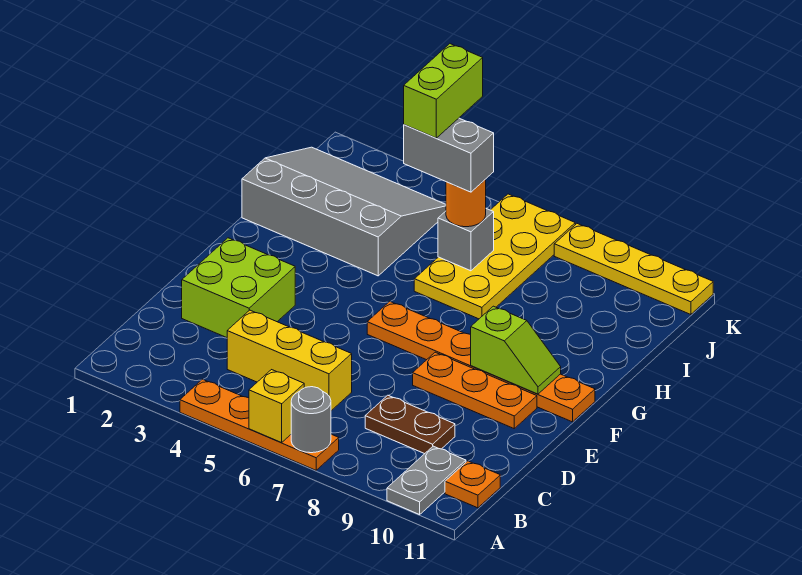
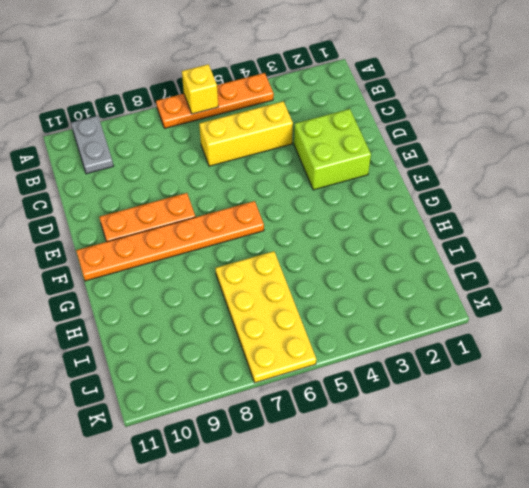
none -> orange plate B11 level 1
none -> brown plate C8:C9 level 1
none -> grey slope H1:J4 level 1 top H

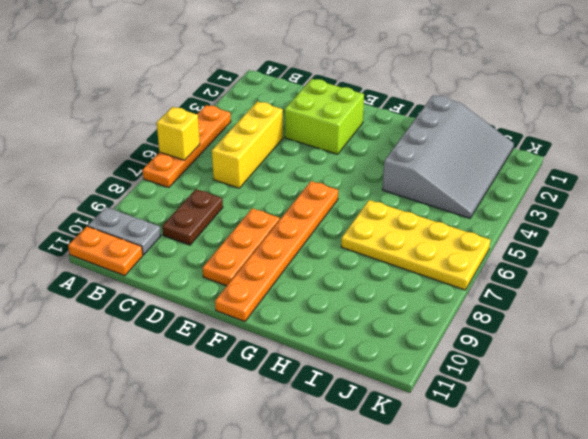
orange plate A11:B11 level 1 -> orange plate B11 level 1
none -> yellow plate K8:K11 level 1
none -> grey round brick A7 level 2
none -> lime slope F9:F10 level 2 top 9

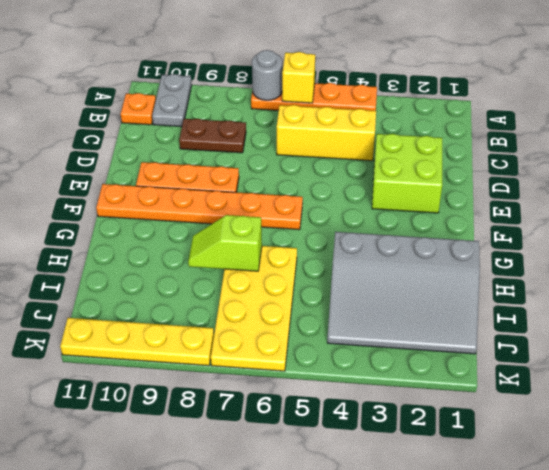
lime slope H7:H8 level 2 top 7 -> lime slope F9:F10 level 2 top 9
none -> grey brick I6 level 2
none -> orange round brick I6 level 3
none -> grey brick I5:I6 level 4

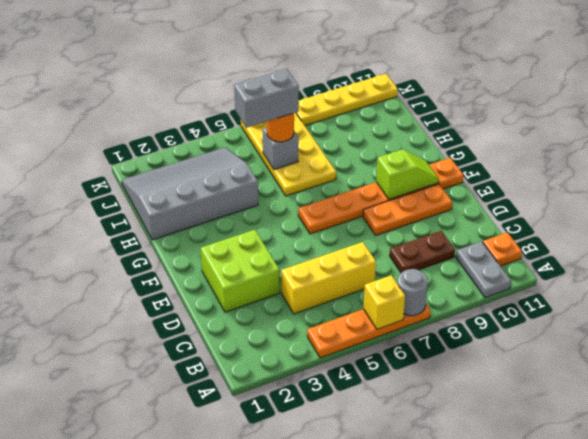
none -> lime brick I5:J5 level 5

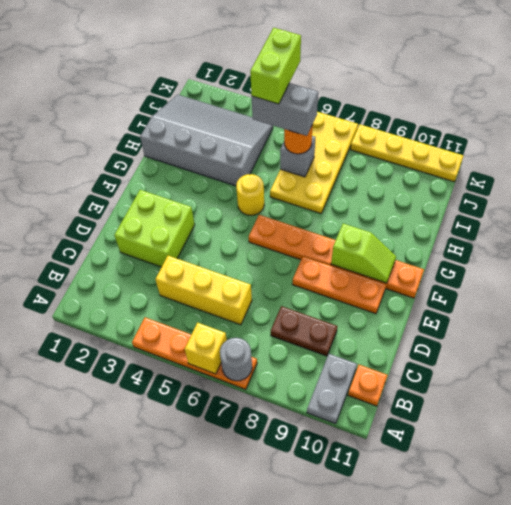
yellow round brick G5 level 1 -> none

